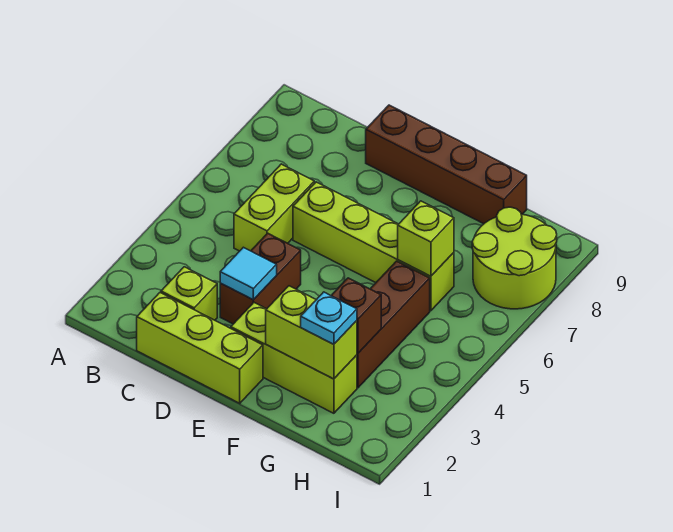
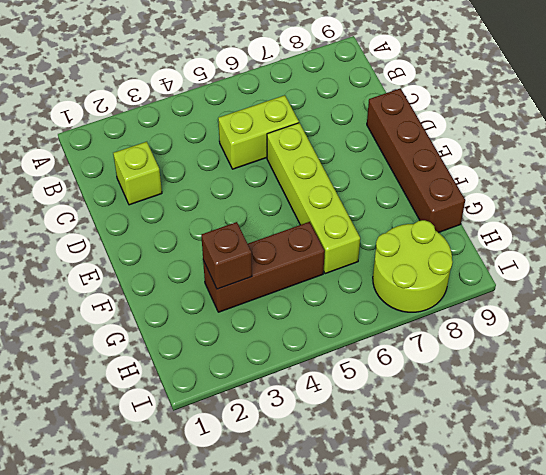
none -> lime brick C1:E1 level 1
none -> brown brick D3:D4 level 1
none -> lime brick E2:G2 level 1

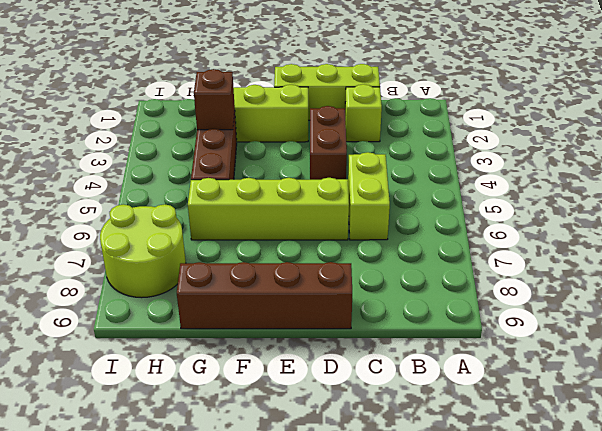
none -> cyan tile D3 level 2
none -> lime brick F2:G2 level 2
none -> lime brick G6 level 2

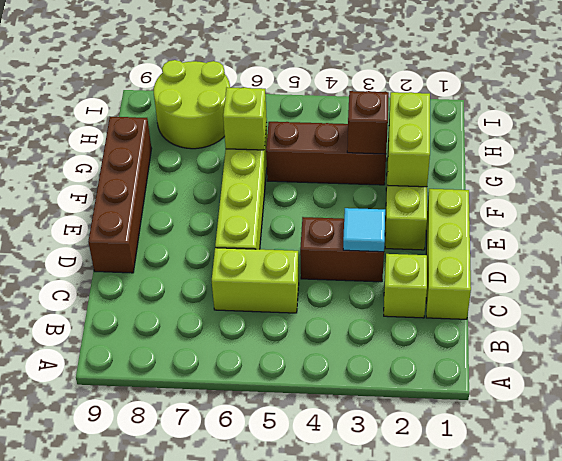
none -> cyan plate G2 level 3

